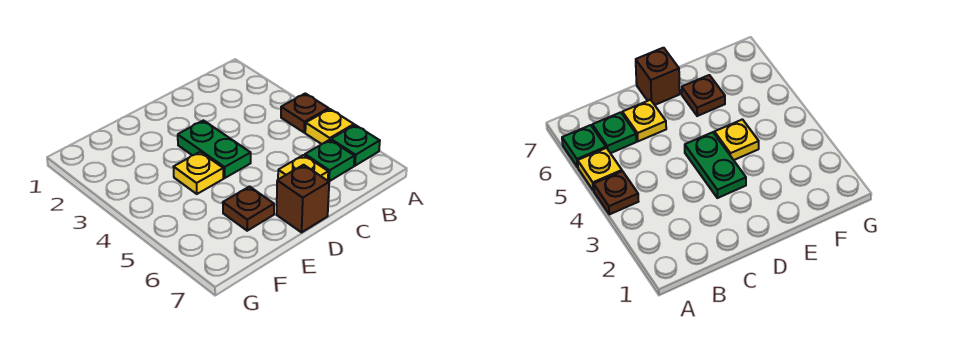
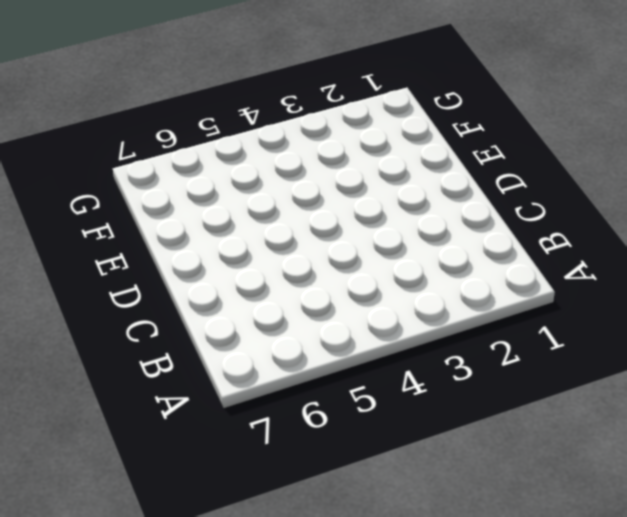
none -> brown plate A4 level 1
none -> yellow plate A5 level 1

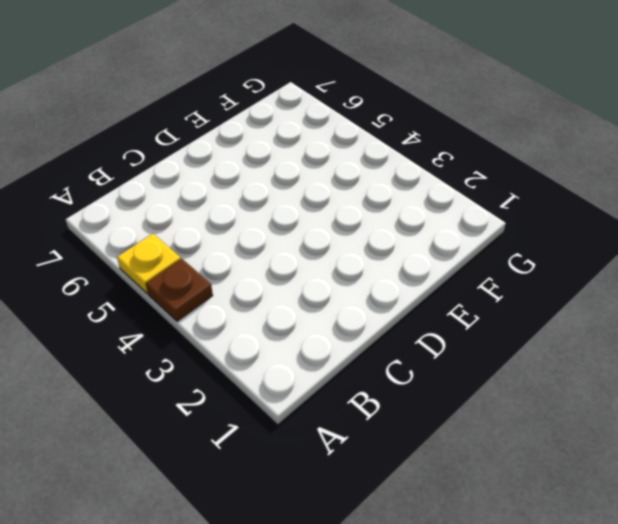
none -> green plate A6 level 1
none -> green plate B6 level 1

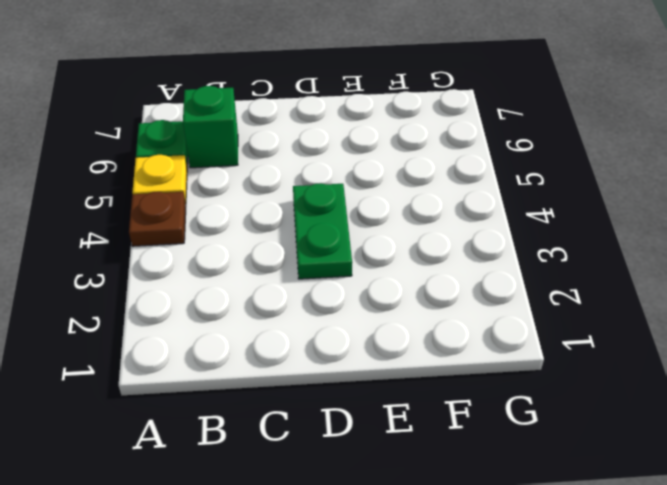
green brick B6 level 1 -> green plate B6 level 1
none -> yellow plate C6 level 1
none -> brown brick D7 level 1

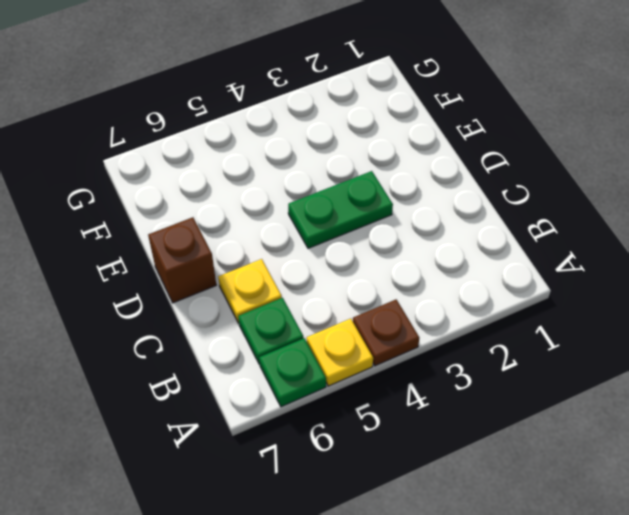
none -> yellow plate E4 level 1
none -> brown plate E6 level 1

